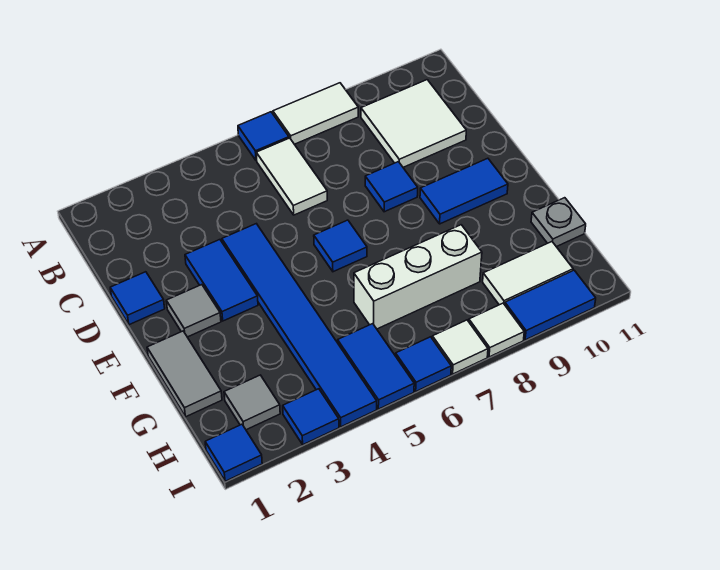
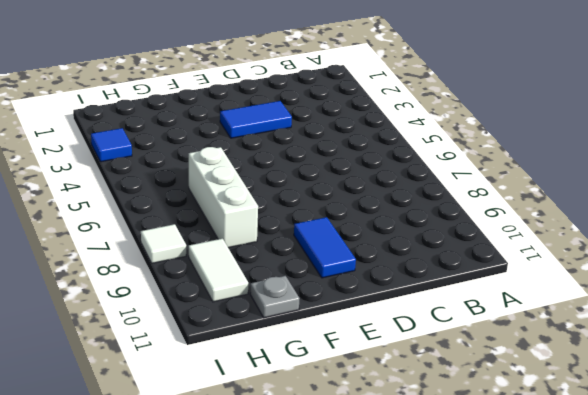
none -> blue tile A6 level 1
none -> white tile A7:A8 level 1
none -> white tile B6:C6 level 1

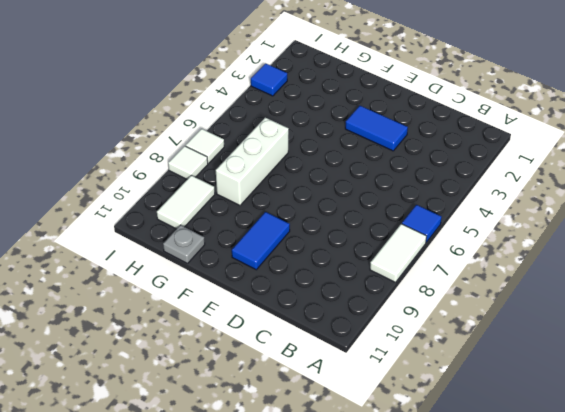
none -> white tile B6:C6 level 1
none -> white tile B9:C10 level 1
none -> blue tile D1 level 1

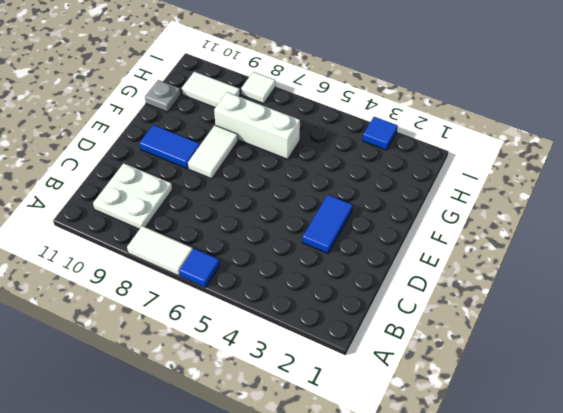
white plate B9:C10 level 1 -> white tile B9:C10 level 1
white tile E8:F8 level 1 -> white tile B6:C6 level 1
none -> blue tile D1 level 1
none -> blue tile D4:I4 level 1
none -> blue tile D8 level 1

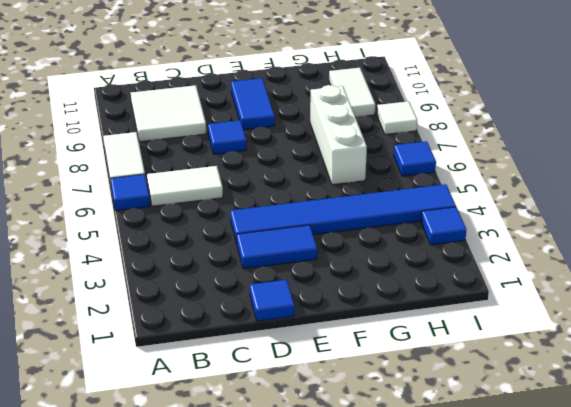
none -> grey tile E2 level 1
none -> blue tile E6 level 1
none -> grey tile F1:G1 level 1

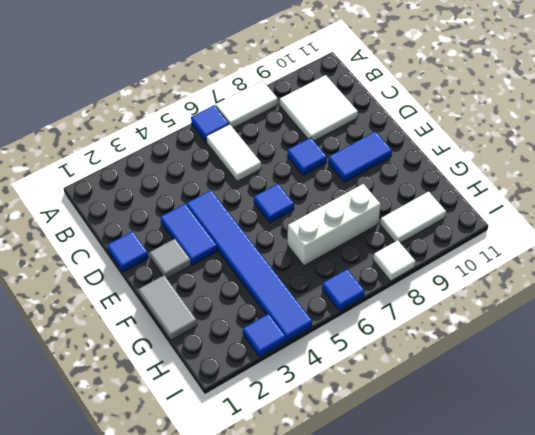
none -> grey plate G11 level 1
none -> grey tile H2 level 1
none -> blue tile H5:I5 level 1

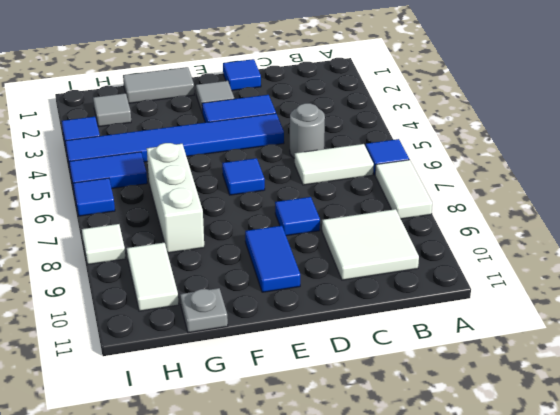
grey round brick C5 level 1 -> none
none -> blue tile I1 level 1
none -> white tile I7 level 1
none -> blue tile I9:I10 level 1

